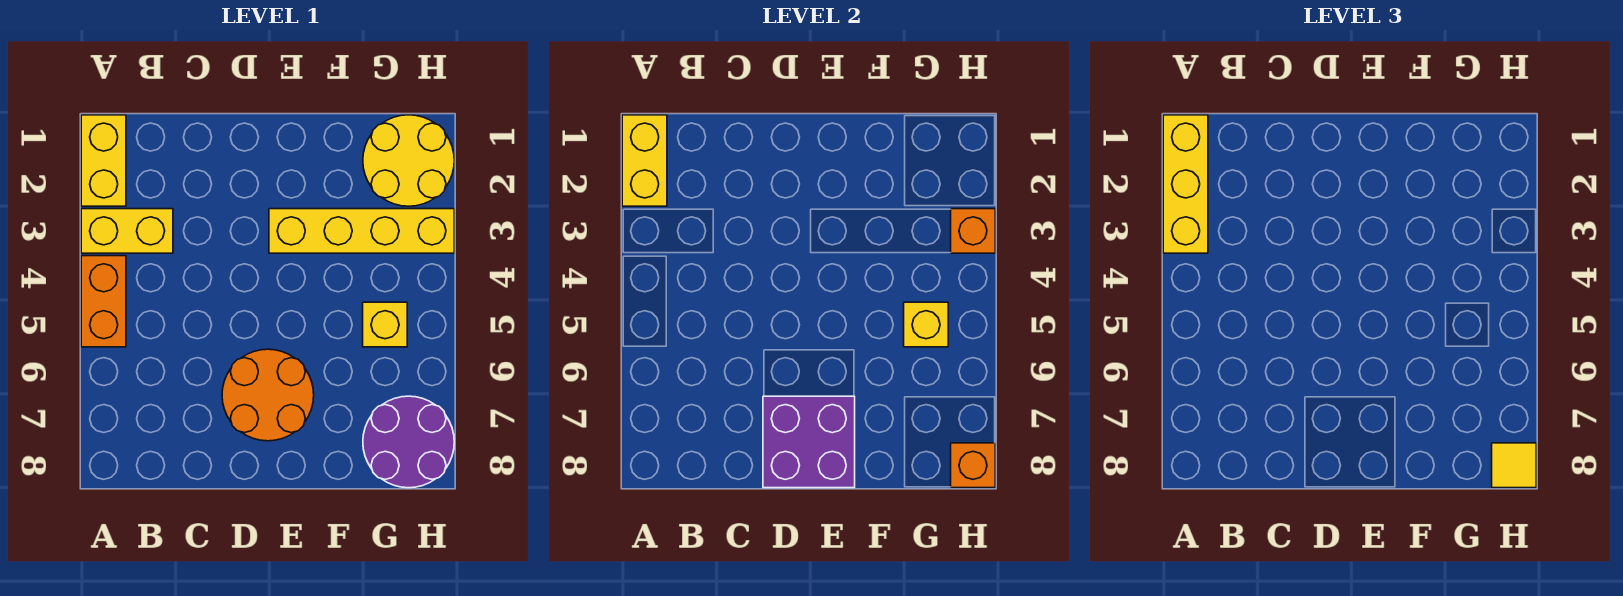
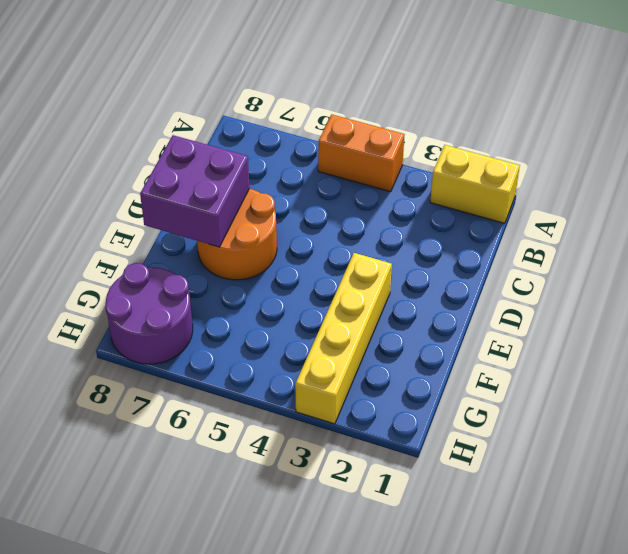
none -> yellow brick A3:B3 level 1
none -> yellow round brick G1:H2 level 1
none -> yellow brick G5 level 1

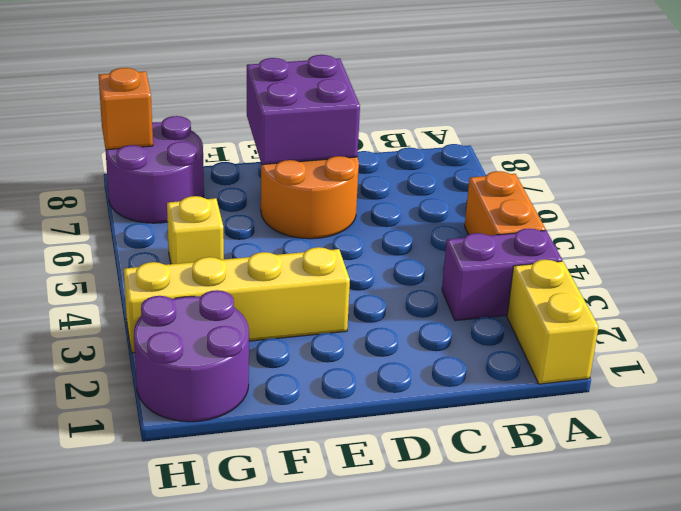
purple brick A3:B3 level 1 -> yellow brick A3:B3 level 1
purple round brick G1:H2 level 1 -> yellow round brick G1:H2 level 1
none -> yellow brick A1:A2 level 2
none -> yellow brick G5 level 2
none -> orange brick H3 level 2

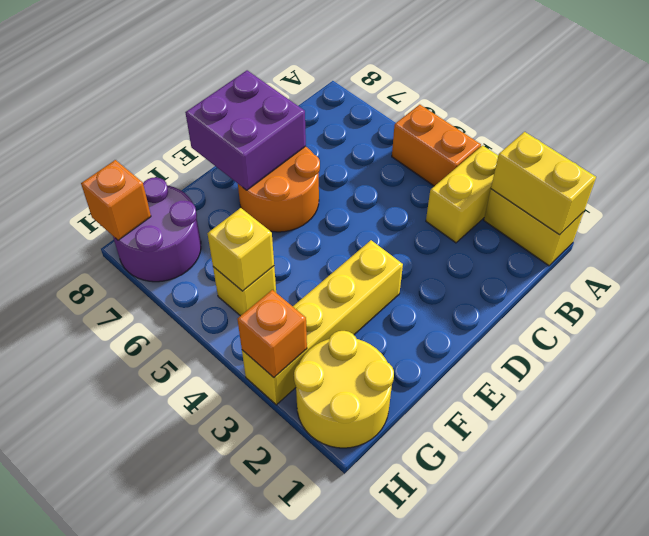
none -> yellow brick A1:A3 level 3
none -> yellow tile H8 level 3

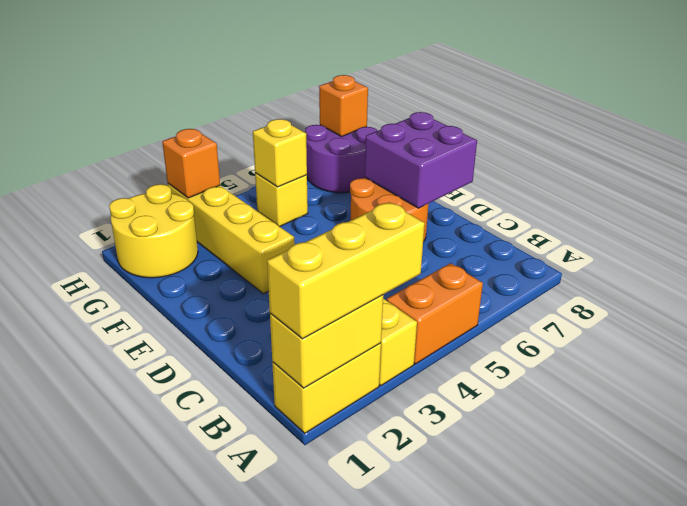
none -> yellow tile H8 level 3

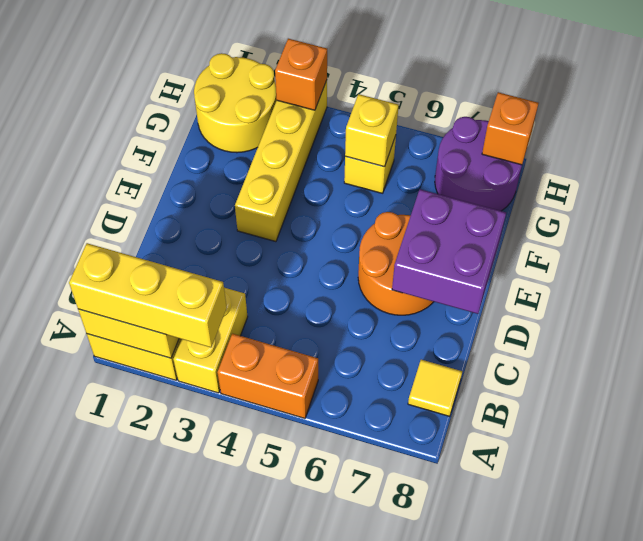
yellow tile B8 level 1 -> yellow tile H8 level 3

